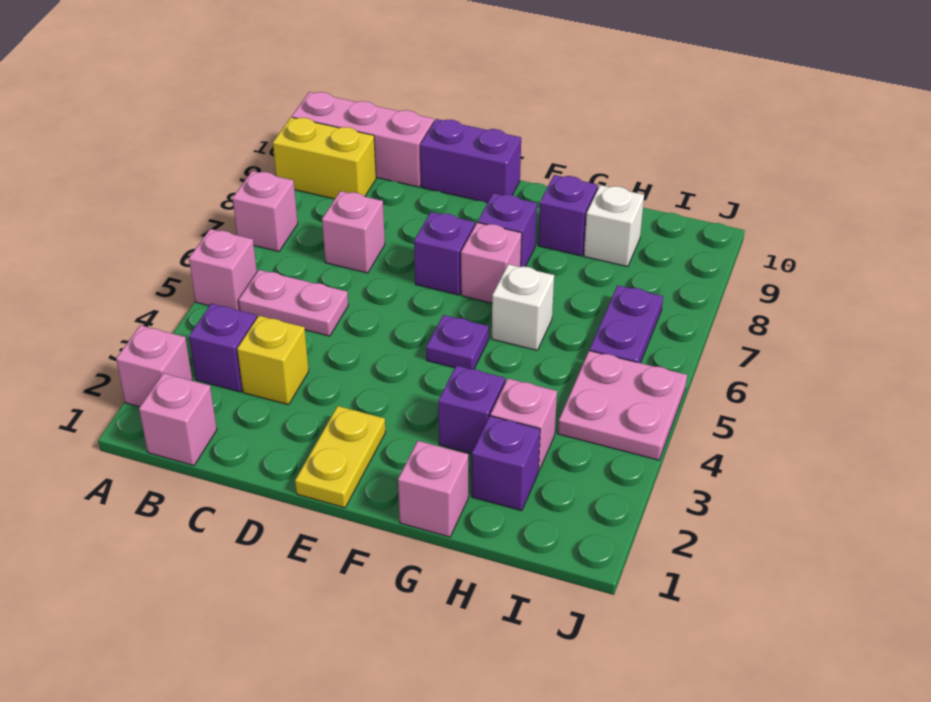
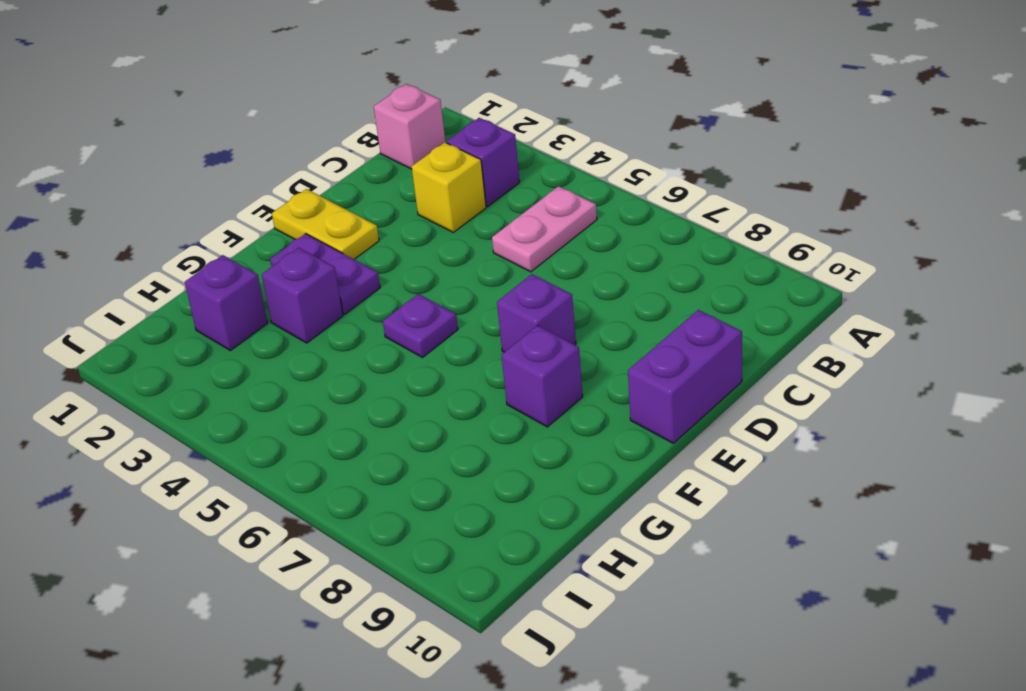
purple plate F2:F3 level 1 -> purple plate I6:I7 level 1
none -> pink brick A2 level 1
none -> pink brick A5 level 1
none -> pink brick A7 level 1

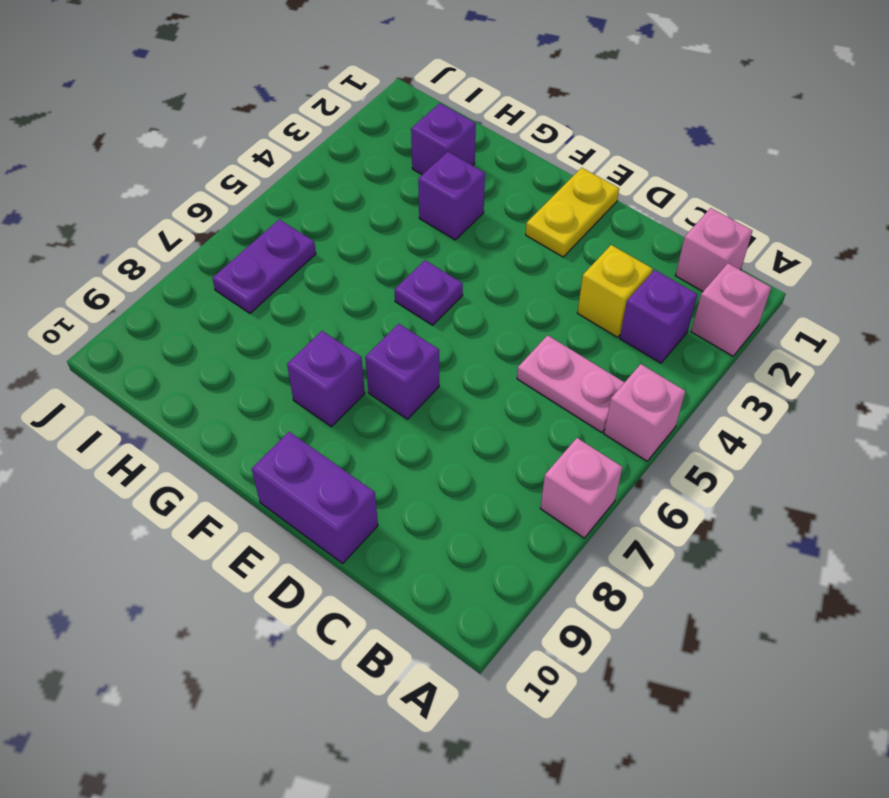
none -> yellow brick A9:B9 level 1
none -> pink brick A10:C10 level 1
none -> pink brick C7 level 1

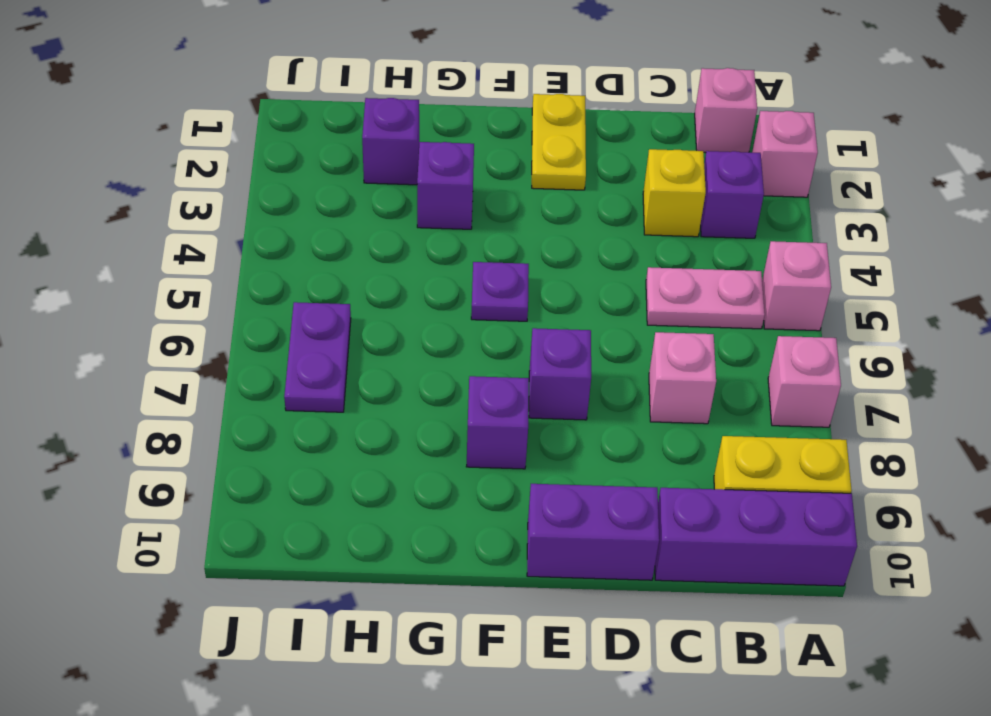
purple brick A10:C10 level 1 -> pink brick A10:C10 level 1
none -> pink brick F7 level 1
none -> pink brick G1 level 1
none -> white brick G6 level 1

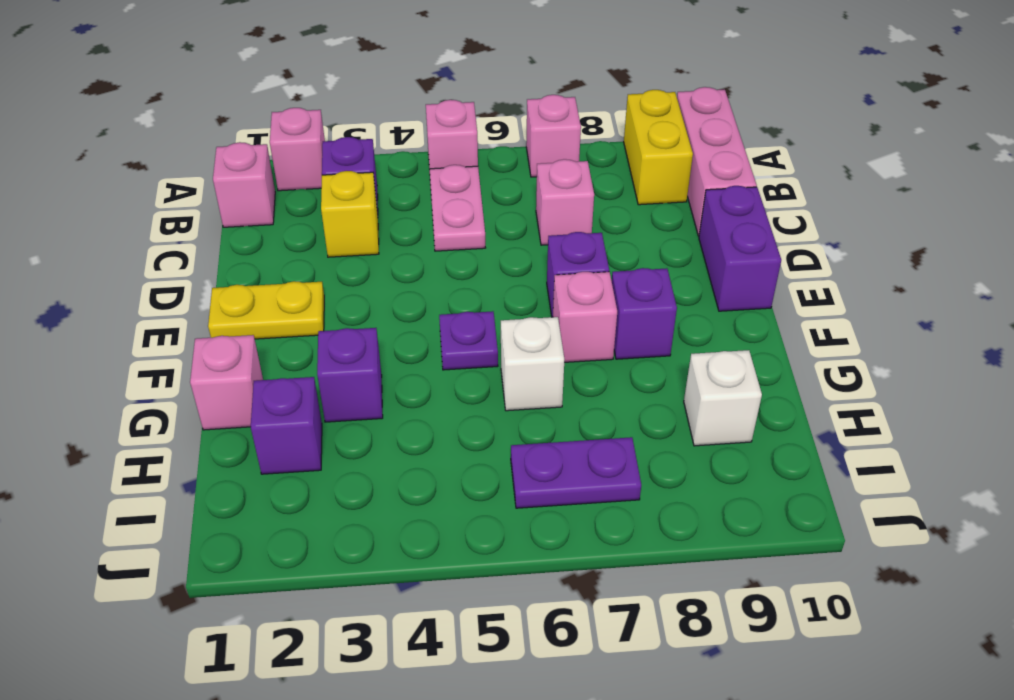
none -> purple brick G9 level 1
none -> pink brick H3 level 1
none -> pink plate I4:J5 level 1

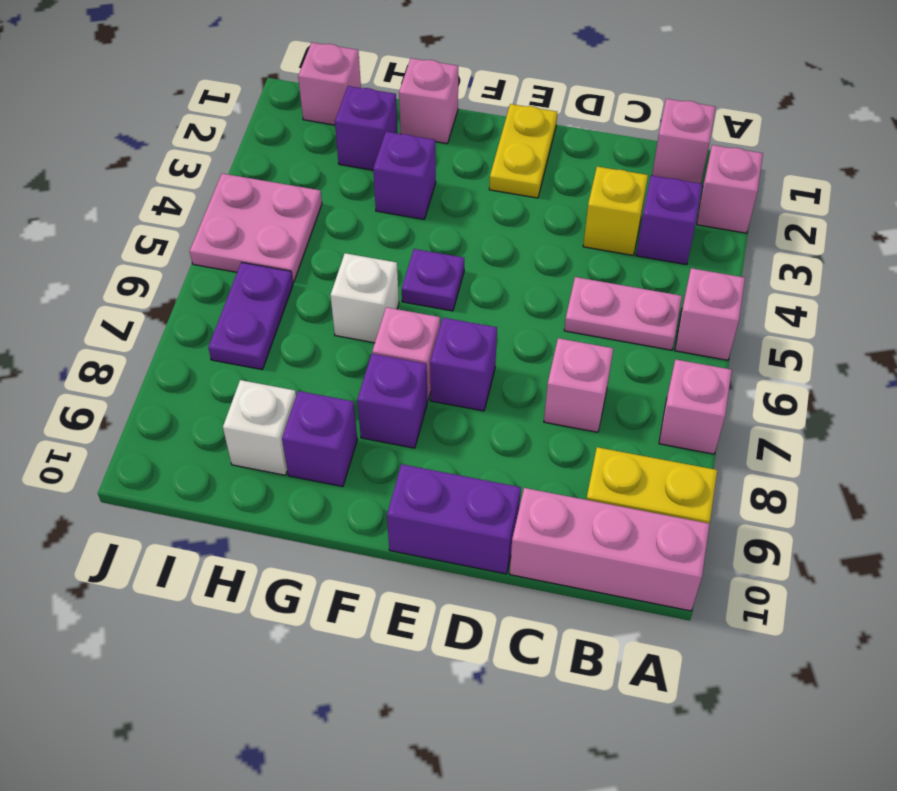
pink brick I1 level 1 -> pink brick H3 level 1

